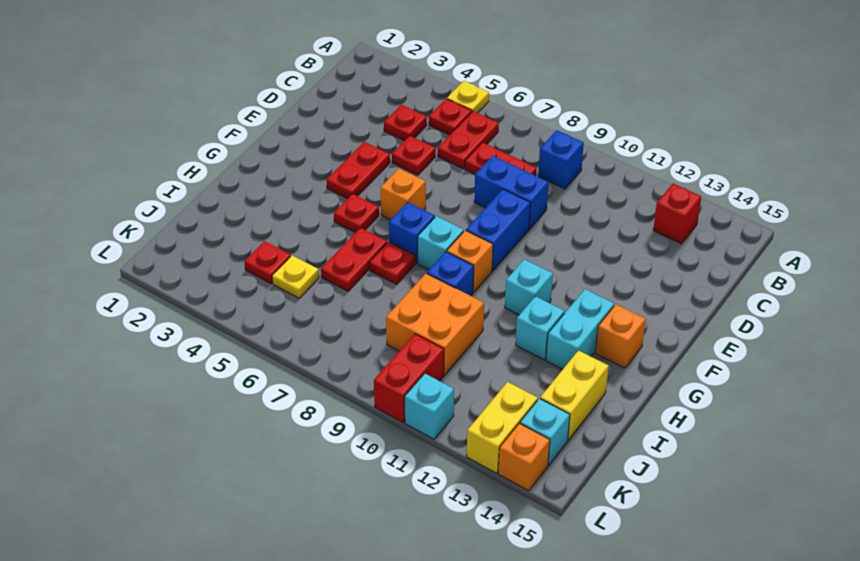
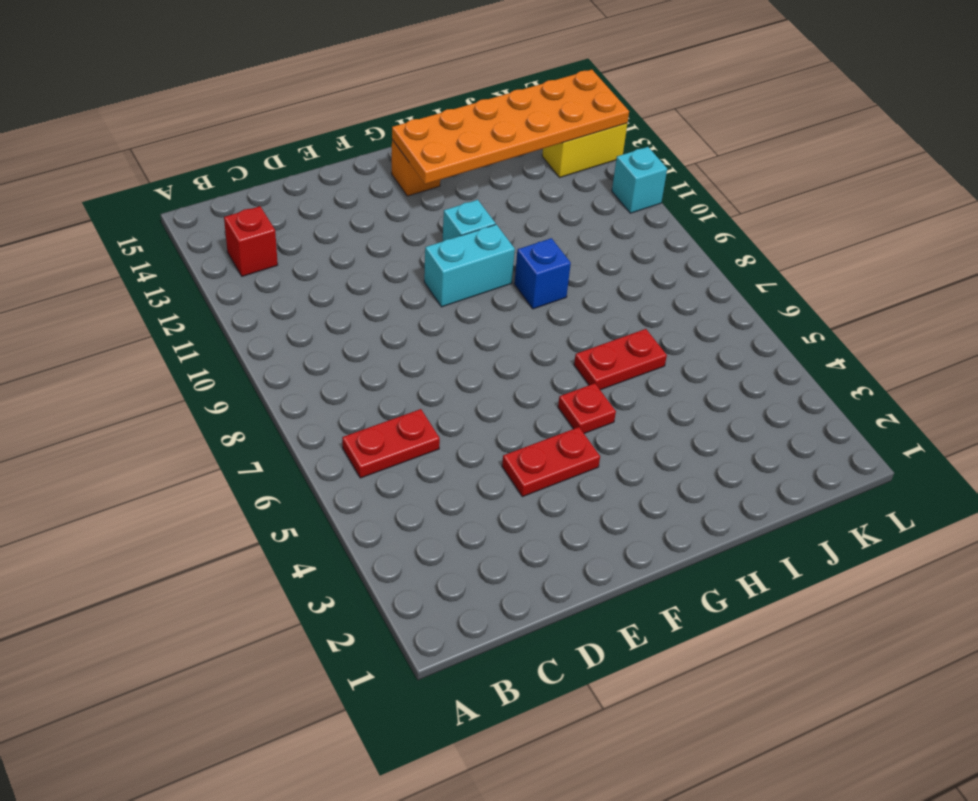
cyan brick F10:G10 level 1 -> cyan brick G13:H13 level 1
orange plate G13:L14 level 2 -> none
none -> yellow plate A5 level 1
none -> red plate B5 level 1
none -> blue brick B9 level 1
none -> red plate C4 level 1

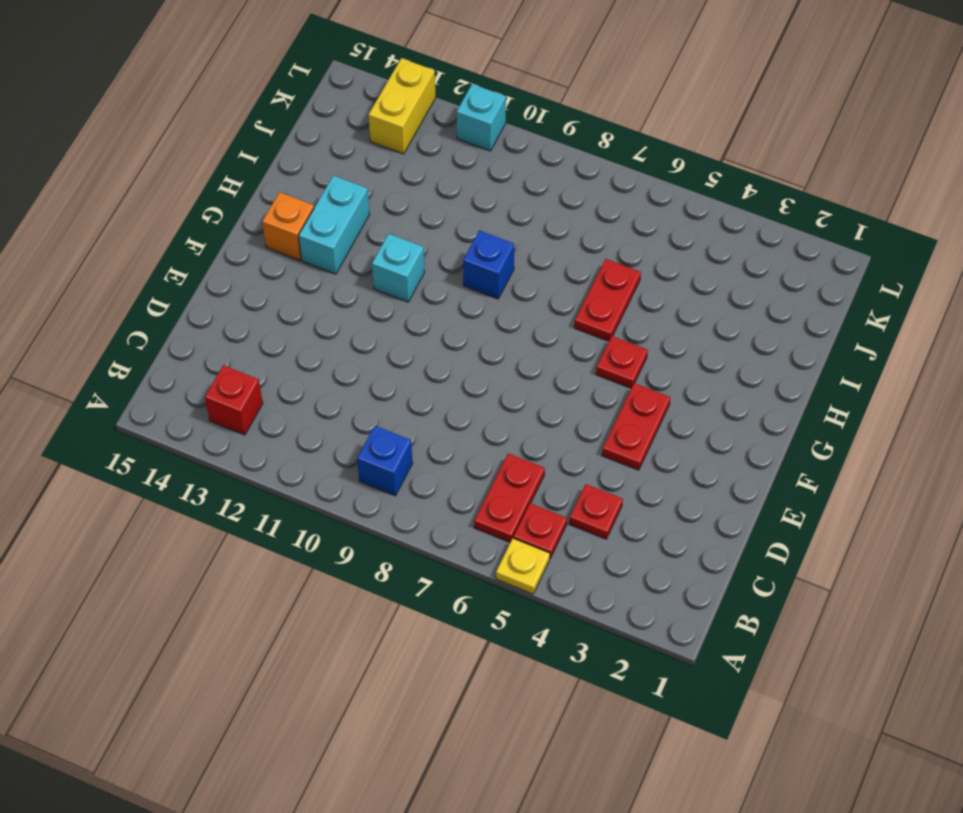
none -> red plate C7:C8 level 1
none -> red plate D5 level 1
none -> blue brick D8:D9 level 1
none -> blue brick E9:F9 level 1

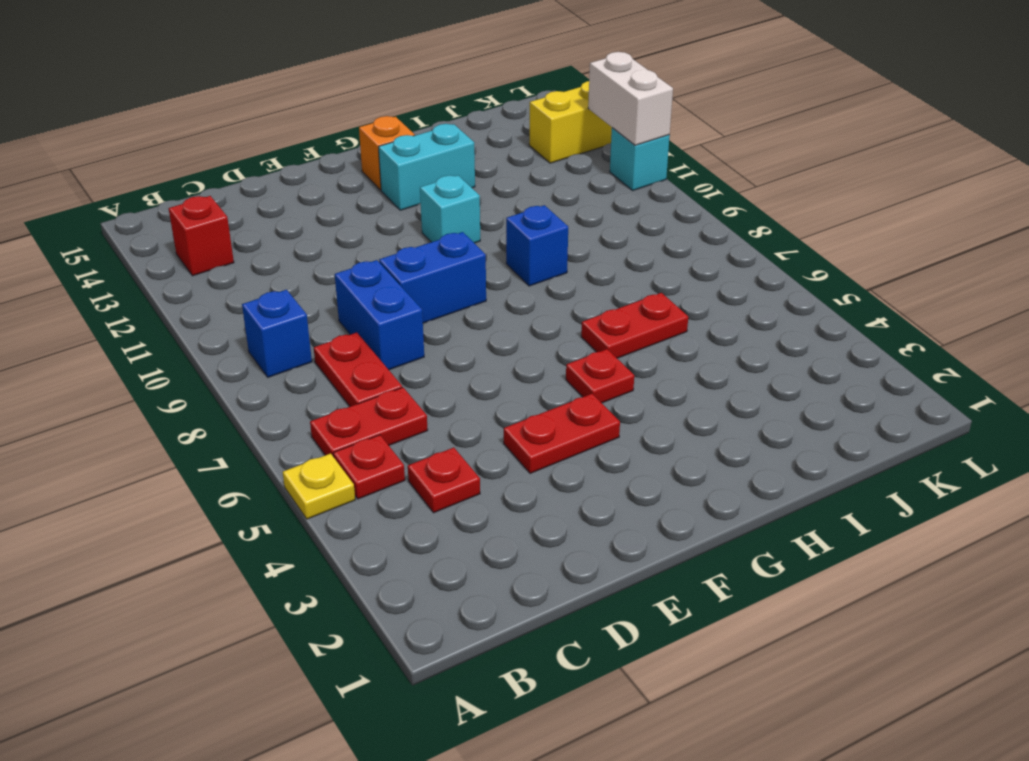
white brick L11:L12 level 2 -> none
none -> red plate D5 level 1
none -> orange brick F6 level 1
none -> blue brick G7 level 1
none -> cyan brick G8 level 1

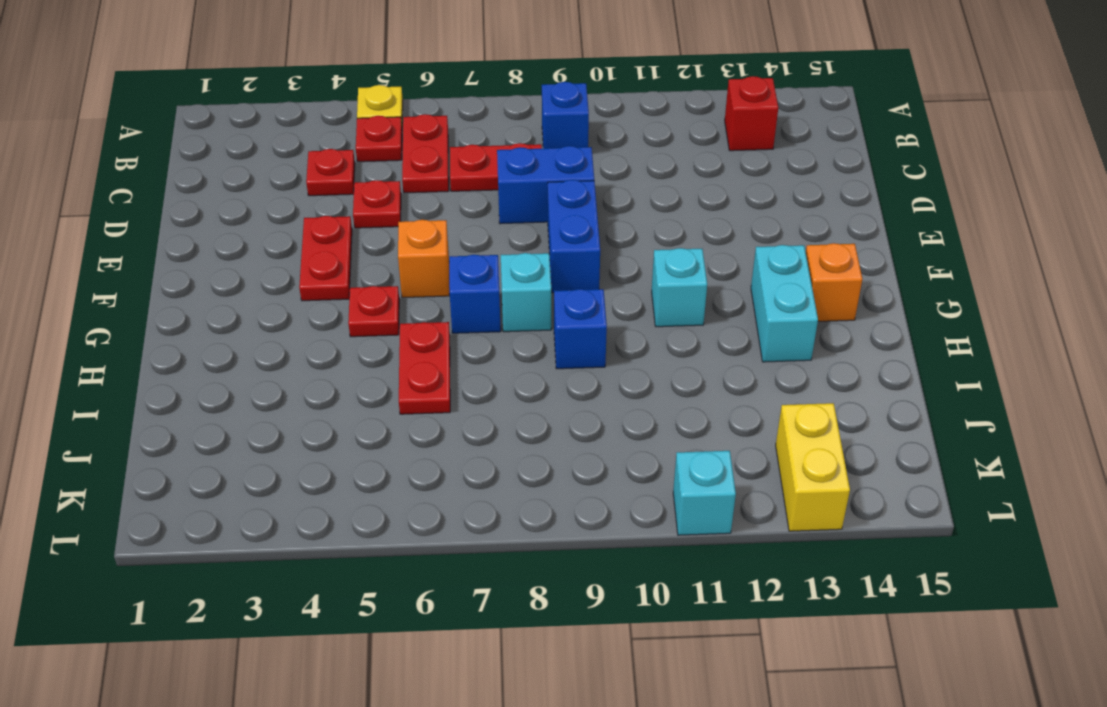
none -> orange brick G9 level 1
none -> red plate H7 level 1
none -> cyan brick H12 level 1
none -> orange brick I9:J10 level 1

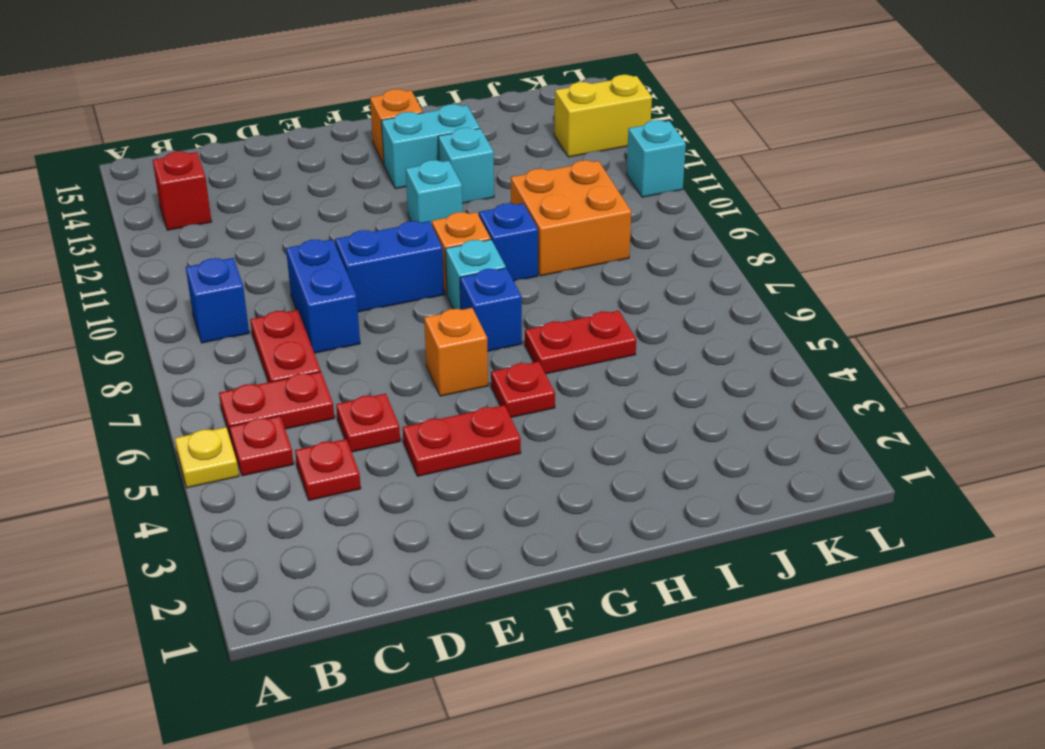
none -> red plate H7 level 1
none -> yellow brick I14:J14 level 1
none -> red plate J4 level 1
none -> yellow plate J5 level 1

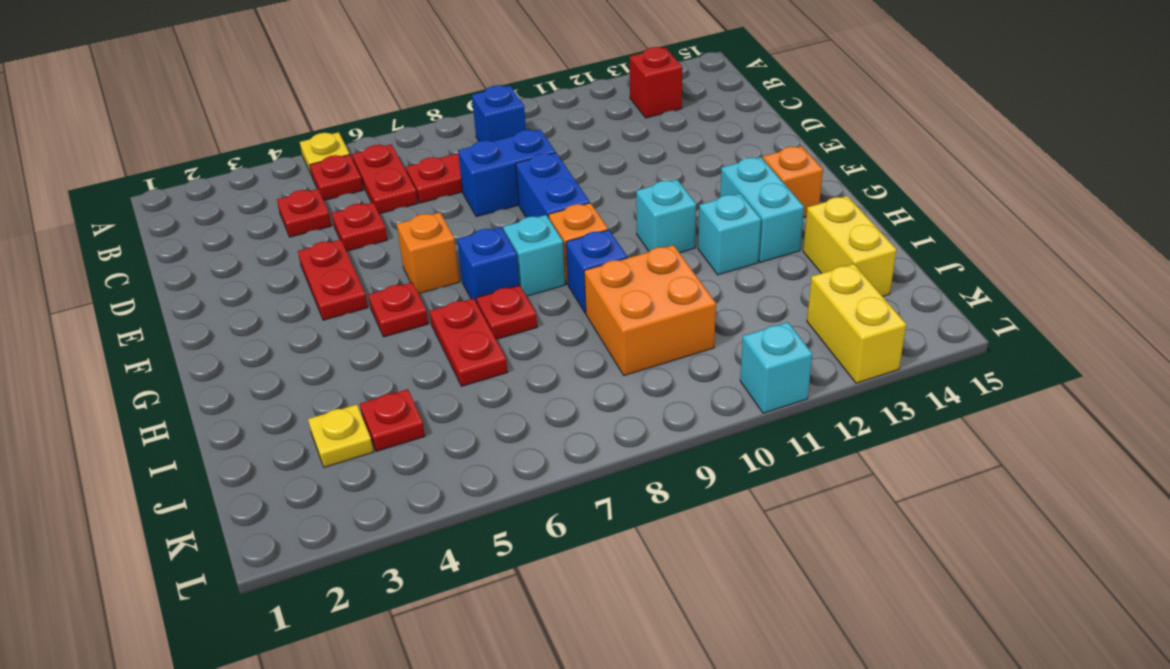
yellow plate J3 level 1 -> yellow plate J5 level 1
none -> red brick K10:L10 level 1
none -> cyan brick K14 level 1
none -> orange brick L14 level 1

